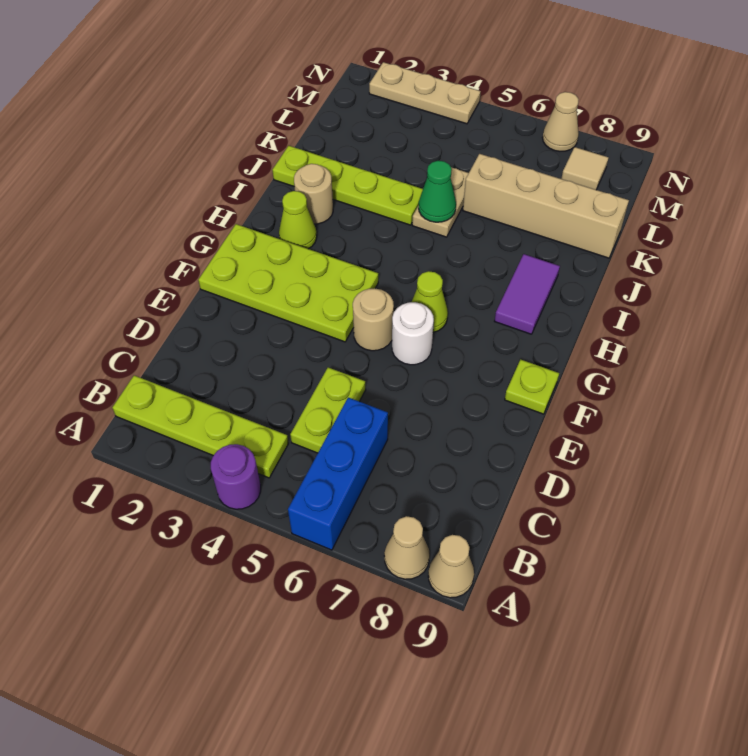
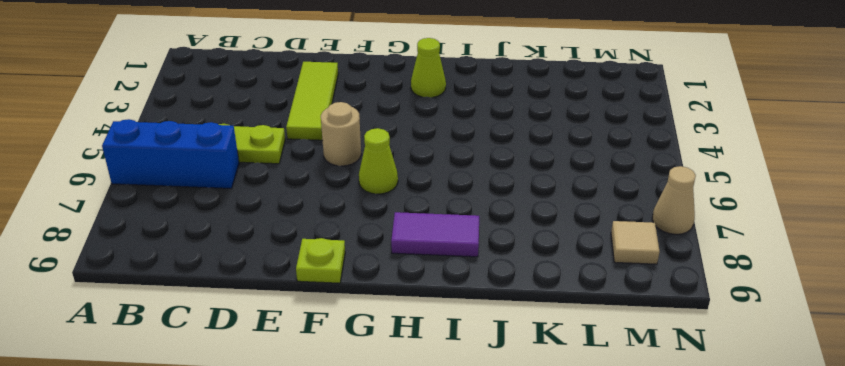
lime tile E2:E4 level 1 -> none
none -> purple round brick A4 level 1
none -> tan cone A8 level 1
none -> tan cone A9 level 1

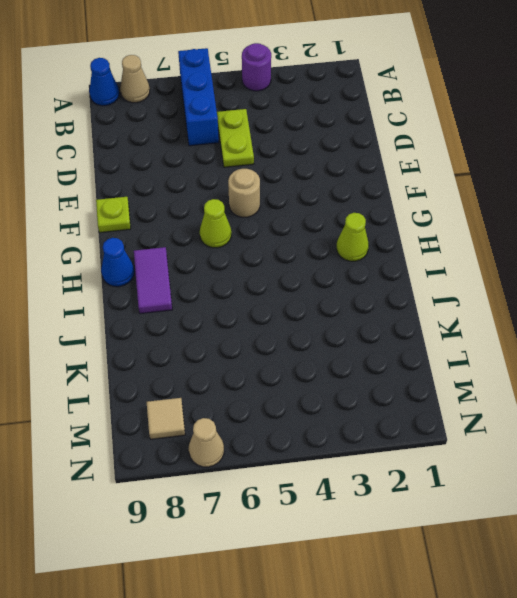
blue cone A9 level 1 -> tan cone A9 level 1
blue cone H9 level 1 -> none
none -> lime plate B1:B4 level 1
none -> lime plate F1:G4 level 1
none -> white round brick F6 level 1

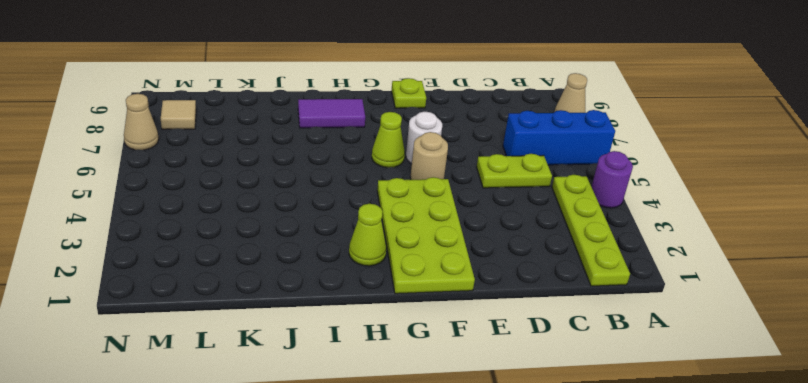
none -> tan cone A9 level 1
none -> tan round brick I2 level 1
none -> lime plate J1:J4 level 1

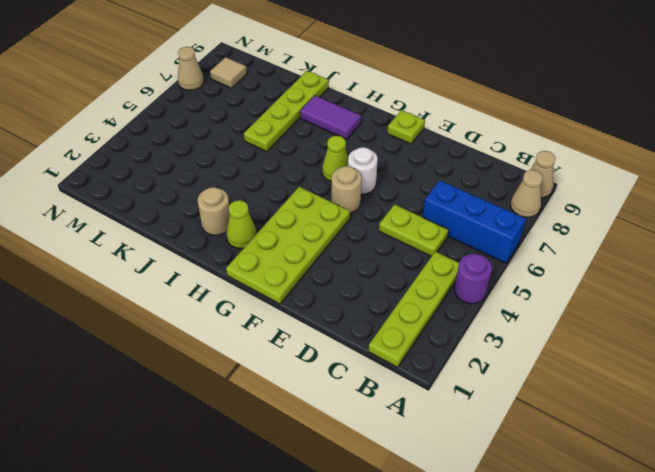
lime plate J6:J9 level 1 -> lime plate J1:J4 level 1
none -> tan plate J5:K5 level 1
none -> tan brick K6:K9 level 1
none -> tan plate N2:N4 level 1

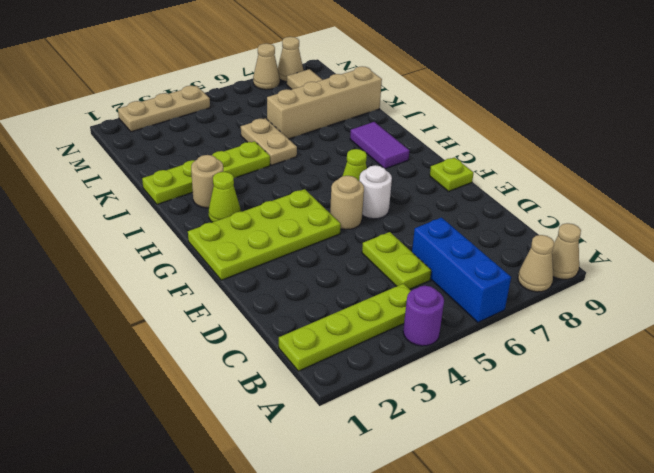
tan cone N8 level 1 -> none
none -> green cone J5 level 2

